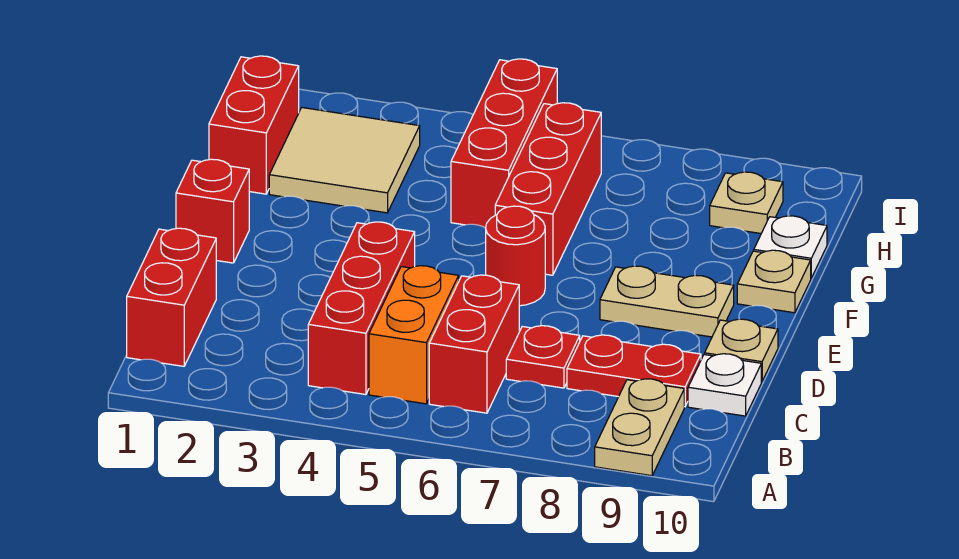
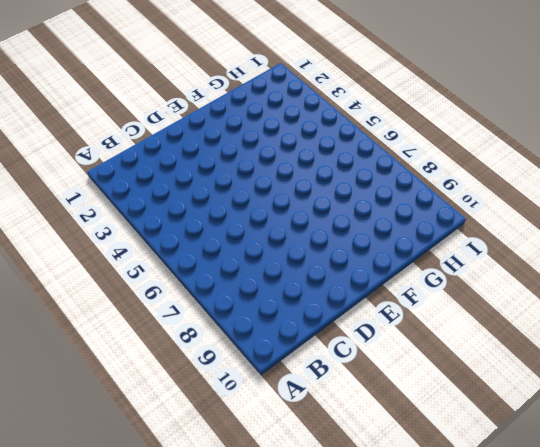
none -> tan plate A9:B9 level 1
none -> red brick B1:C1 level 1
none -> red brick B4:D4 level 1

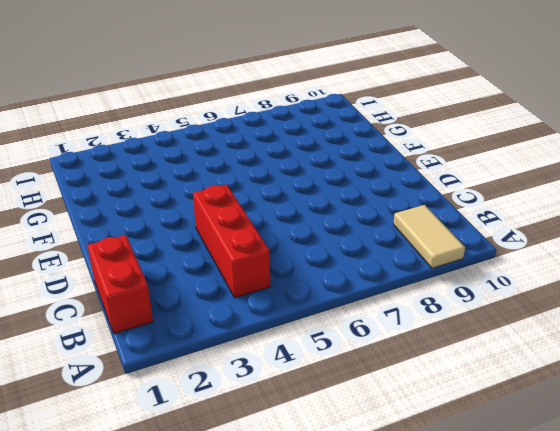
tan tile A9:B9 level 1 -> tan plate A9:B9 level 1
none -> orange brick B5:C5 level 1
none -> red brick B6:C6 level 1
none -> red plate C7 level 1

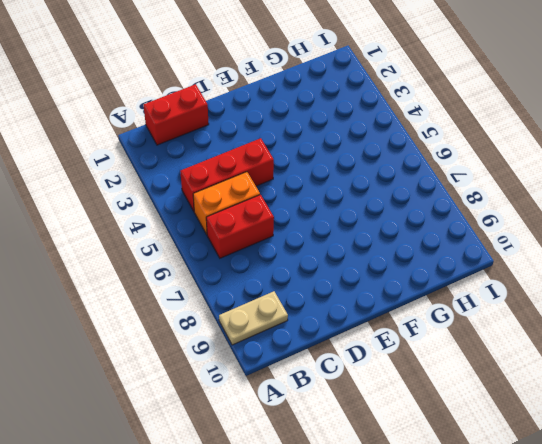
none -> red plate C7 level 1
none -> red plate C8:C9 level 1
none -> white plate C10 level 1

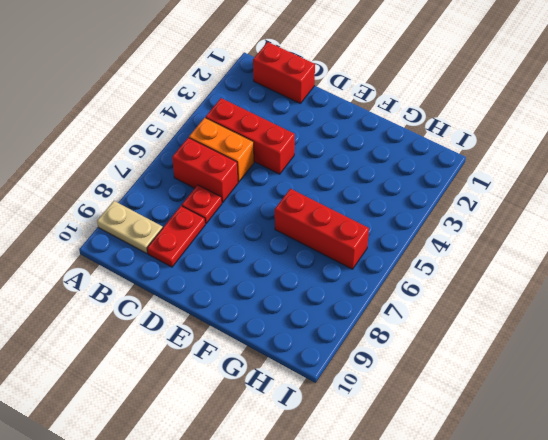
none -> white plate C10 level 1
none -> tan plate D10 level 1
none -> red brick E1 level 1

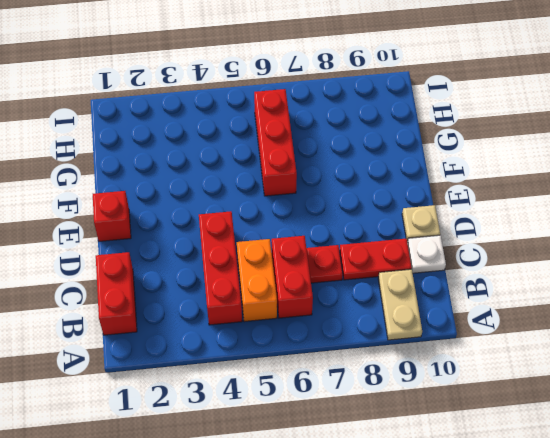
none -> red round brick E6 level 1
none -> tan plate E8:E9 level 1
none -> tan plate F10 level 1

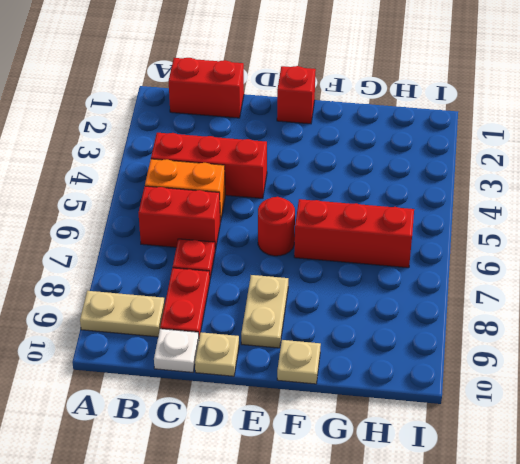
none -> red brick G1:H1 level 1
none -> tan tile G2:H3 level 1
none -> red brick G5:I5 level 1

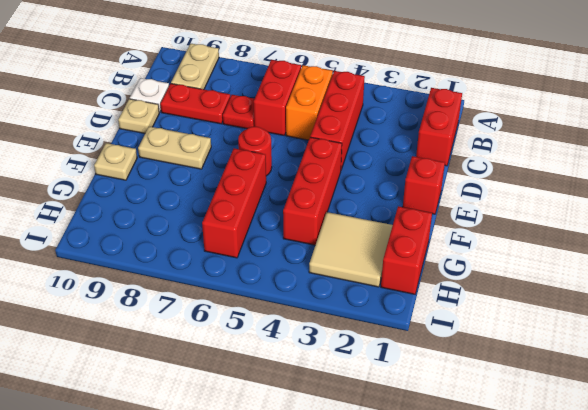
red brick E4:G4 level 1 -> red brick G5:I5 level 1
none -> white plate G10 level 1
none -> tan plate H9 level 1

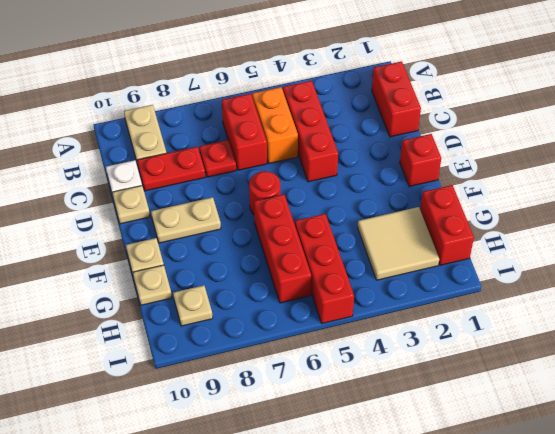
tan plate G10 level 1 -> white plate G10 level 1

